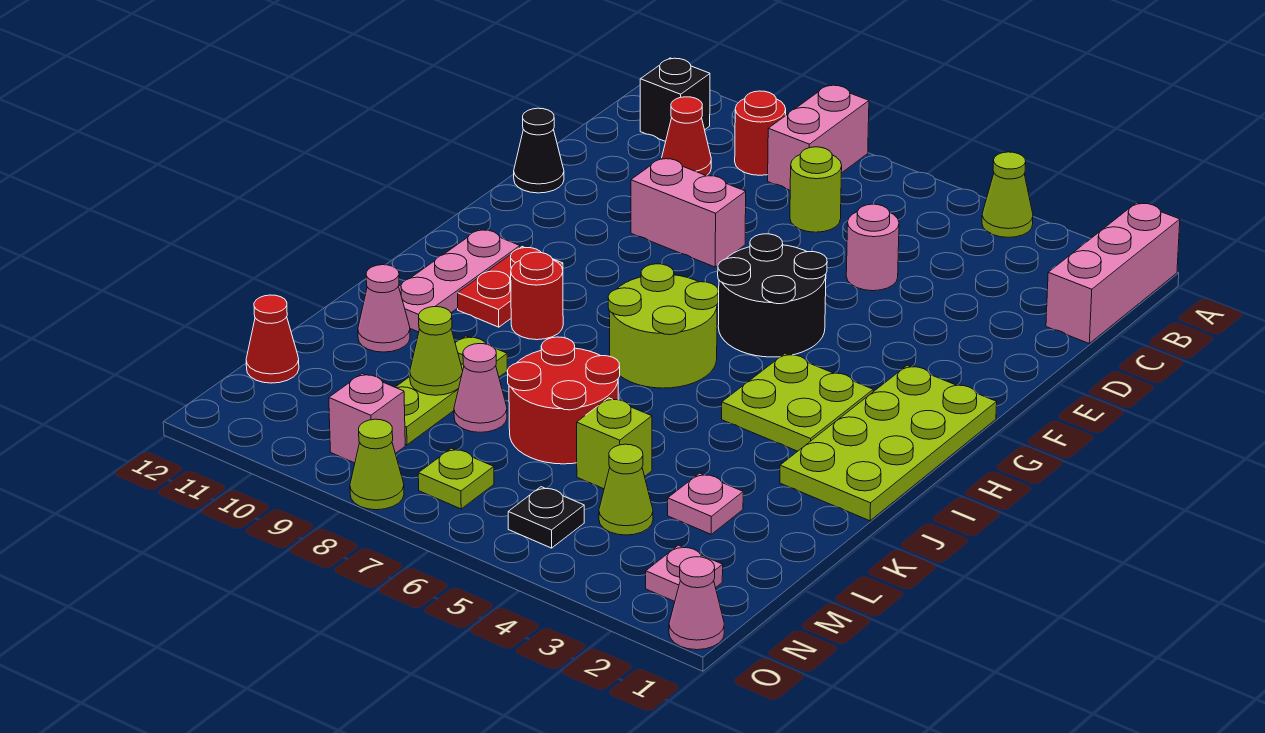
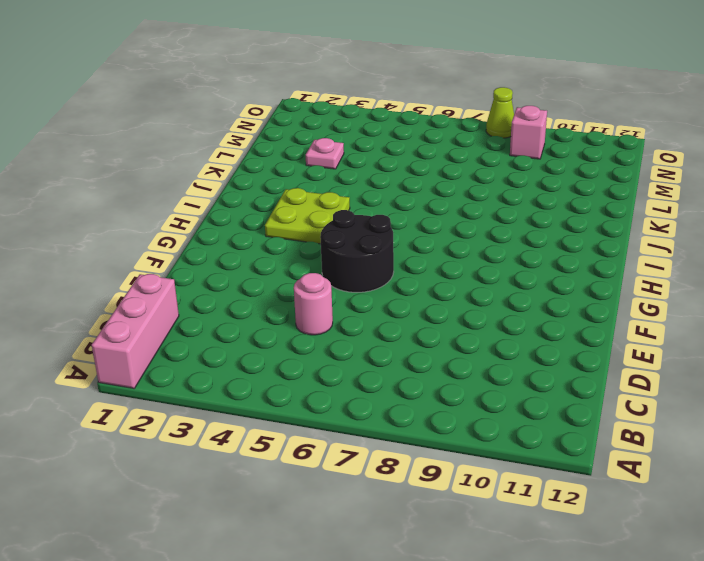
none -> lime cone A4 level 1
none -> pink brick A8:B8 level 1
none -> red round brick B9 level 1
none -> black brick B11 level 1

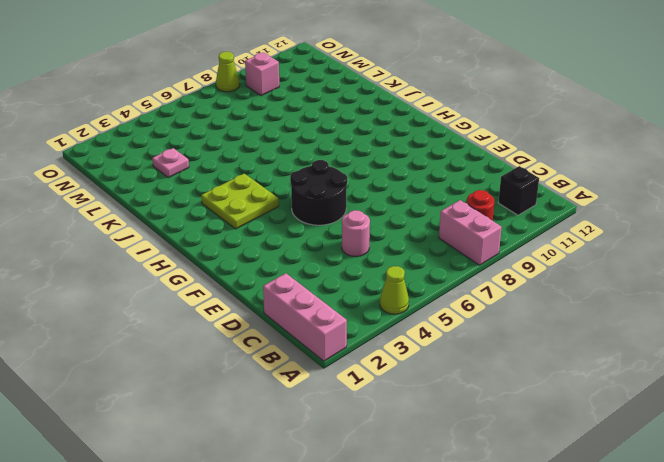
none -> lime round brick C7 level 1
none -> red cone C10 level 1
none -> pink brick E8:E9 level 1
none -> black cone E12 level 1

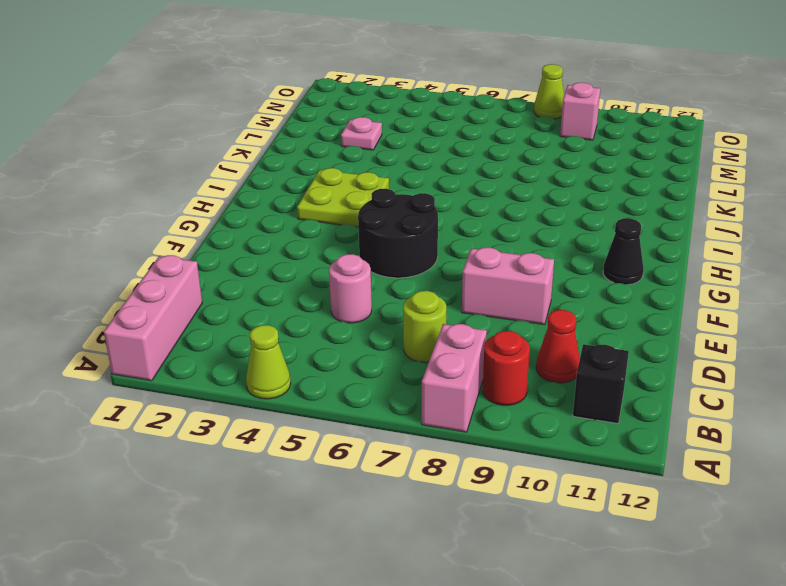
black cone G11 level 1 -> black cone E12 level 1
none -> lime plate G1:J2 level 1
none -> lime round brick H6:I7 level 1
none -> red plate H10:I10 level 1
none -> pink plate H11:J11 level 1

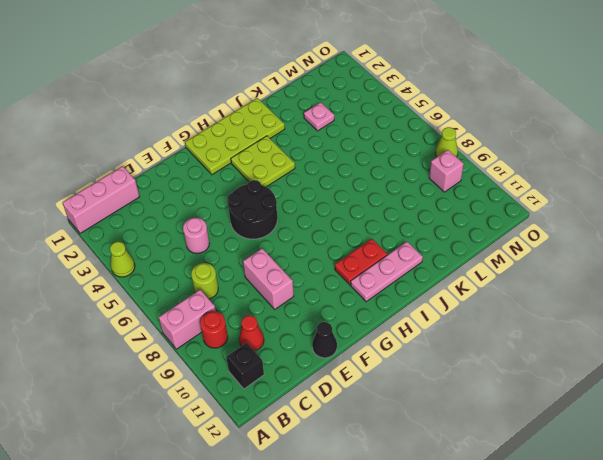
none -> lime round brick H6:I7 level 1
none -> red round brick I9 level 1
none -> red round brick K6:L7 level 1
none -> lime plate K9:M9 level 1

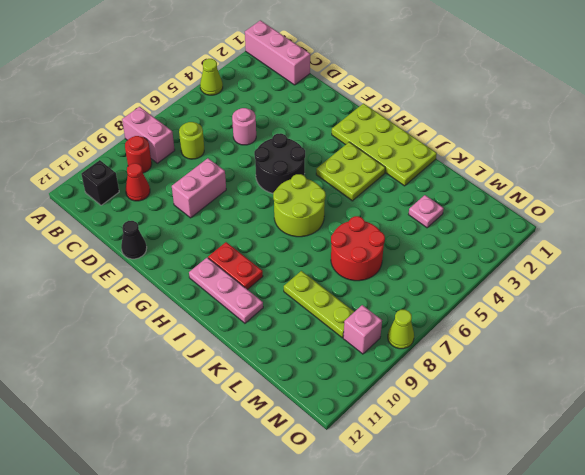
none -> red round brick I9 level 1
none -> pink cone K11 level 1
none -> lime brick L5 level 1
none -> pink cone L8 level 1

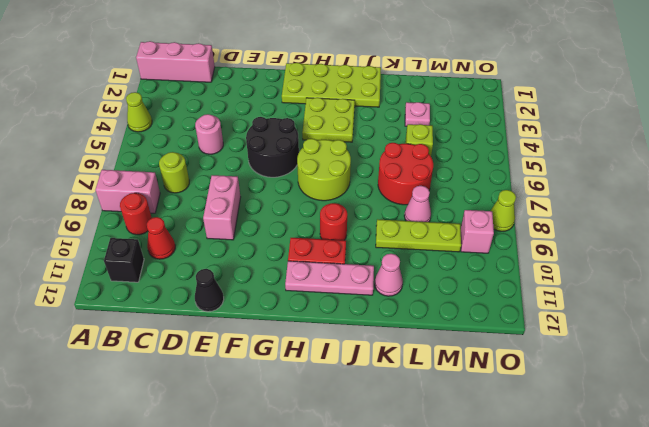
none -> lime cone M4 level 1
none -> red cone M12 level 1
none -> pink plate N2 level 1
none -> black plate N5 level 1

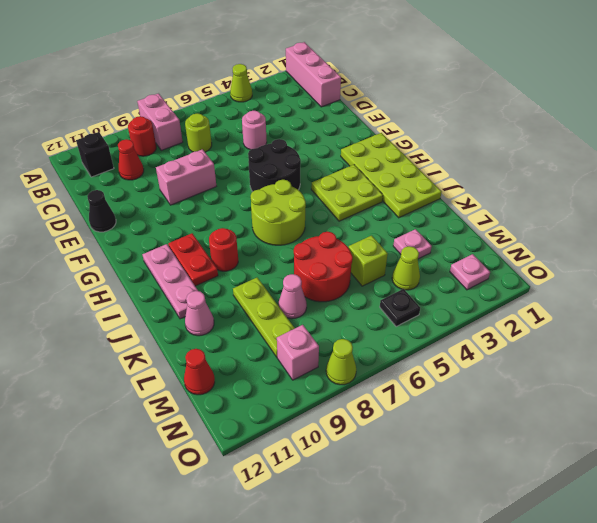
none -> lime plate N7 level 1
none -> pink cone O1 level 1
none -> lime cone L9 level 2

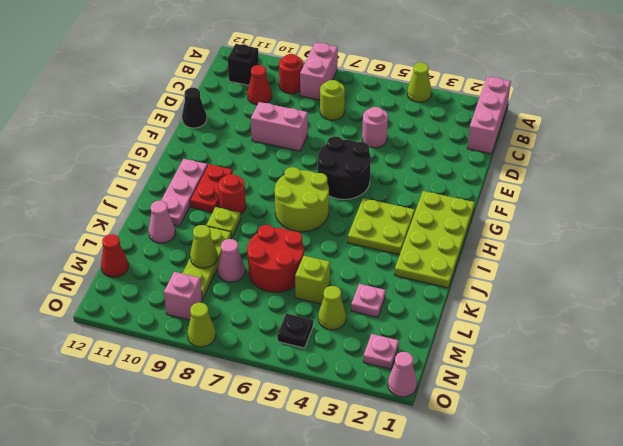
lime plate J9 level 1 -> lime plate N7 level 1

